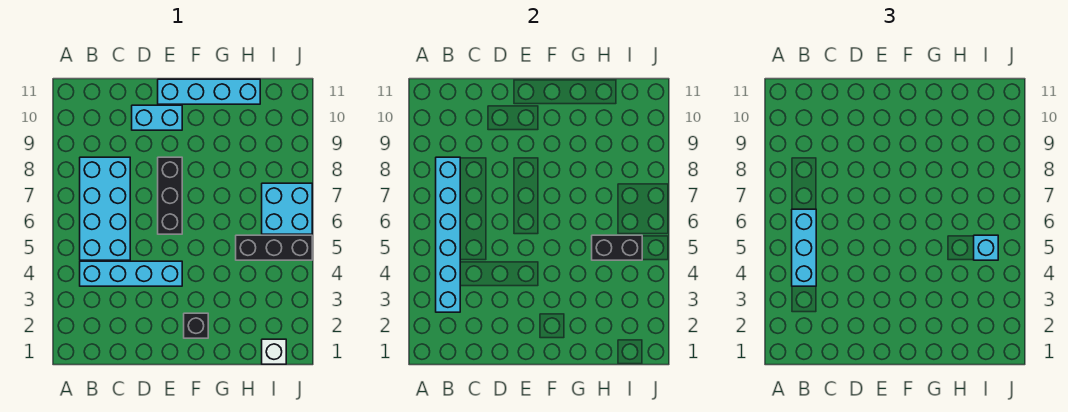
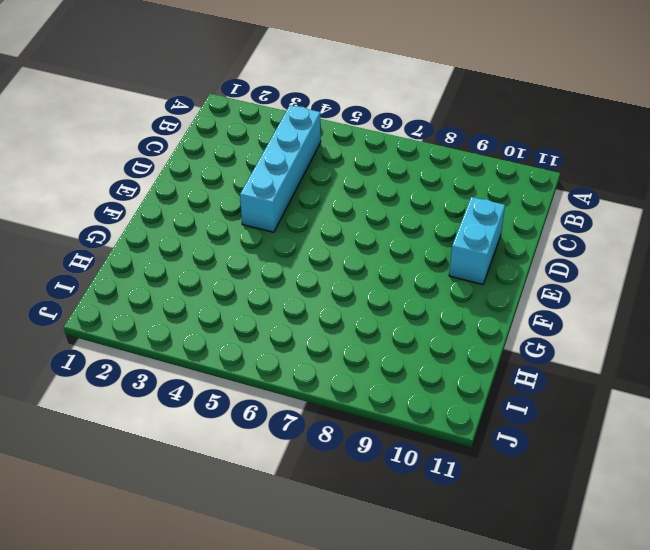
none -> cyan brick B5:C8 level 1
none -> black brick E6:E8 level 1
none -> cyan brick E11:H11 level 1

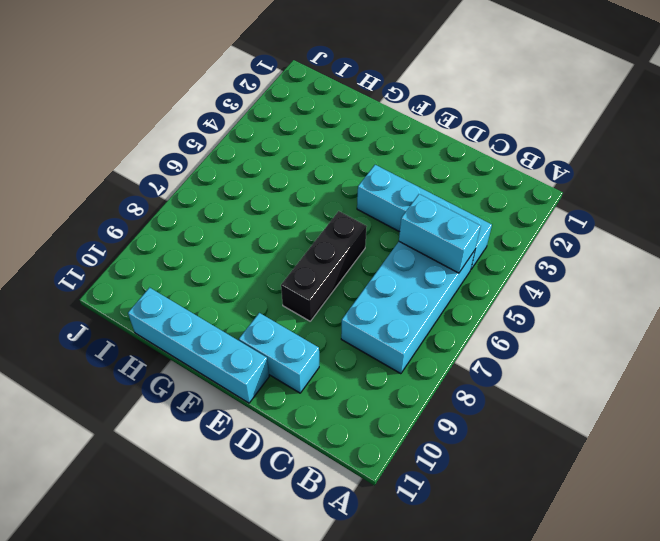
cyan brick B5:C5 level 2 -> cyan brick B3:B8 level 2
none -> black brick F2 level 1
none -> black brick H5:J5 level 1
none -> white brick I1 level 1

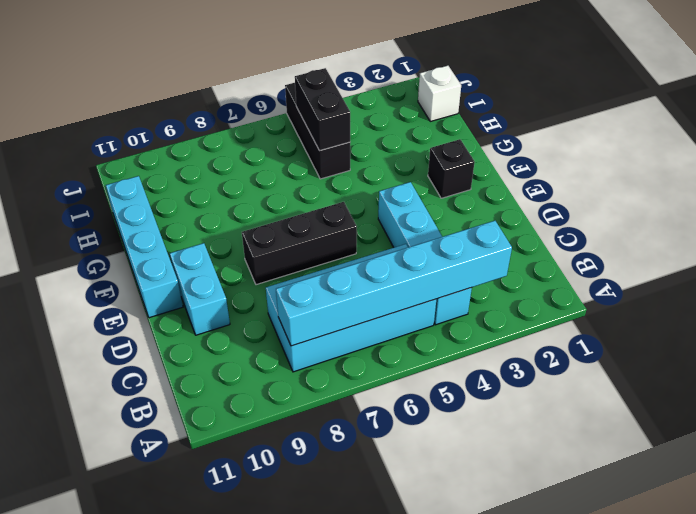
none -> cyan brick I6:J7 level 1
none -> cyan brick B4:B6 level 3
none -> cyan brick I5 level 3

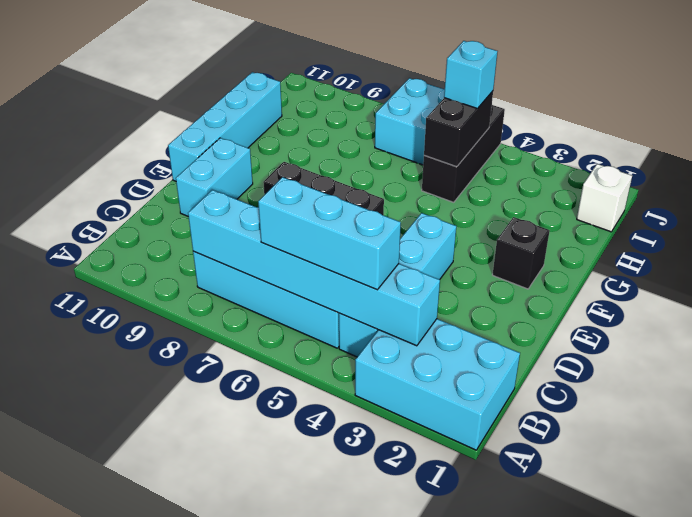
cyan brick A1:B3 level 1 -> none

